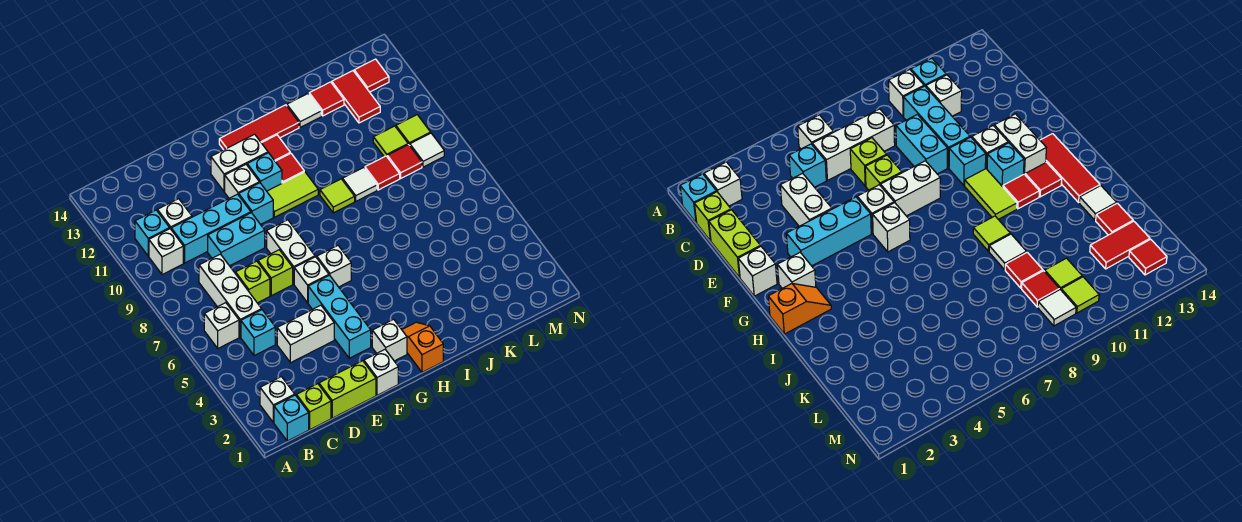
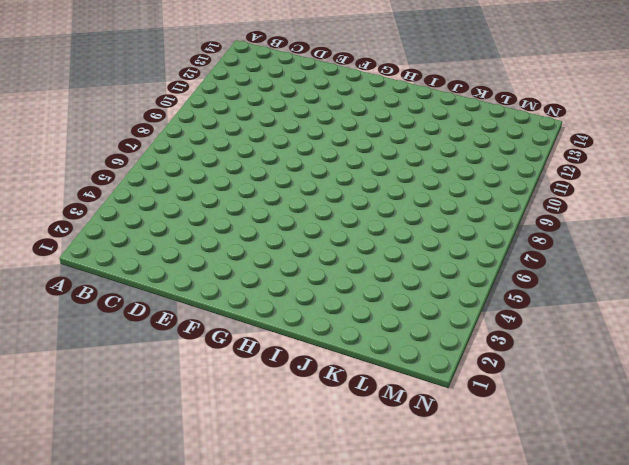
none -> cyan brick B1 level 1
none -> white brick B2 level 1
none -> white brick B6 level 1
none -> white brick B10 level 1

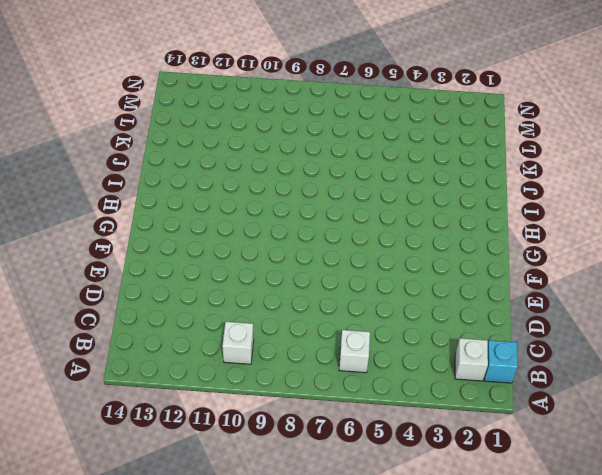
none -> cyan brick B11 level 1
none -> lime brick C1 level 1
none -> cyan brick C5 level 1
none -> white brick C6:C8 level 1

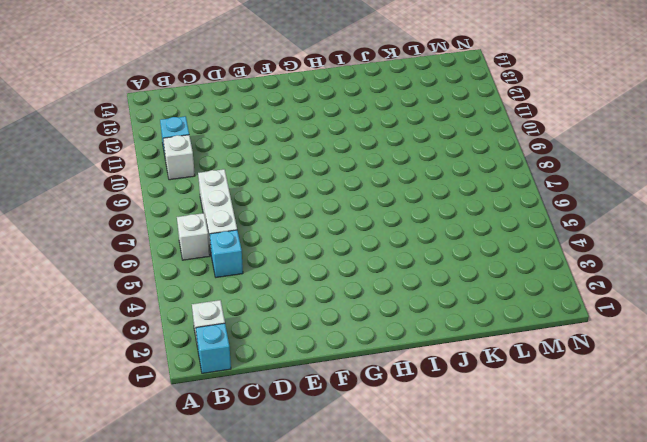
none -> lime brick C1 level 1
none -> cyan brick C10:E10 level 1
none -> white brick C11 level 1
none -> lime brick D1:E1 level 1

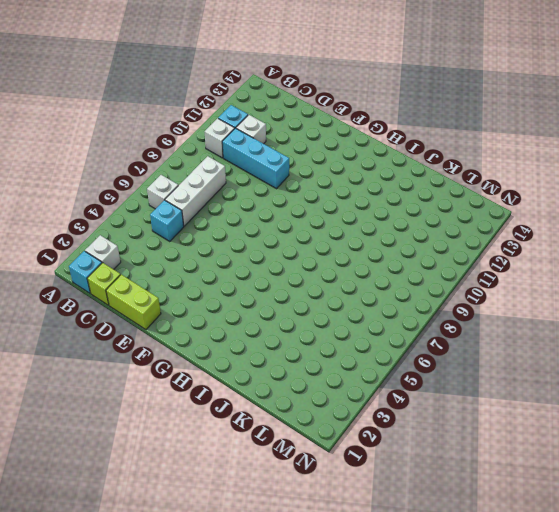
none -> white brick D4:E4 level 1
none -> lime brick D7 level 1
none -> cyan brick D9:E9 level 1
none -> lime brick E7 level 1

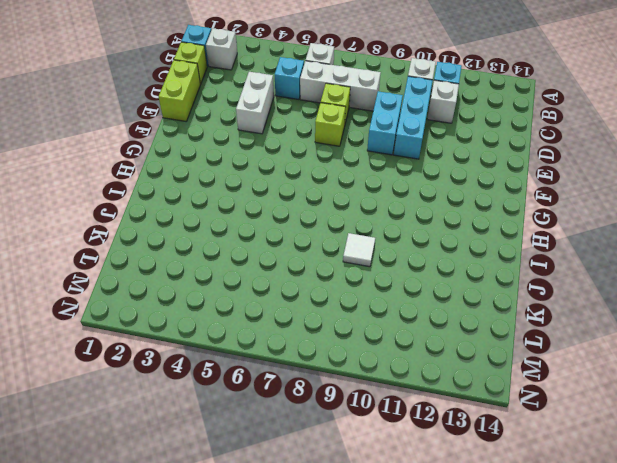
none -> white brick F1 level 1
none -> cyan brick F3:F5 level 1
none -> white brick F6 level 1
none -> white brick F7:F8 level 1

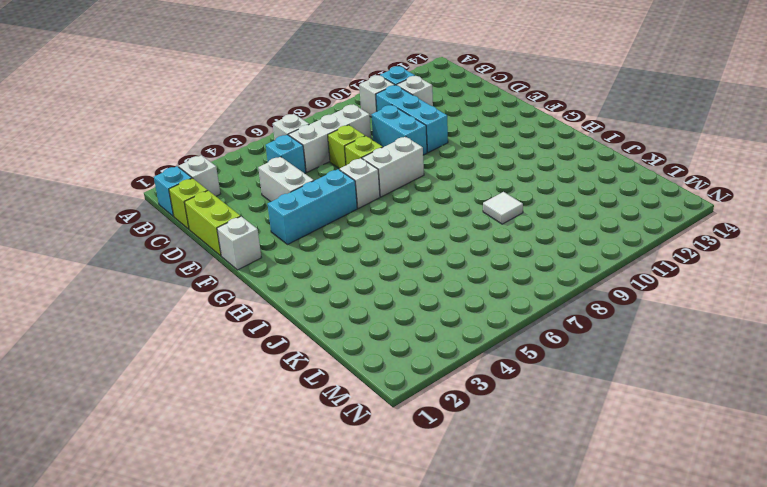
none -> cyan brick F10 level 1
none -> white brick F11 level 1
none -> white brick F12:G12 level 1
none -> white brick G2 level 1

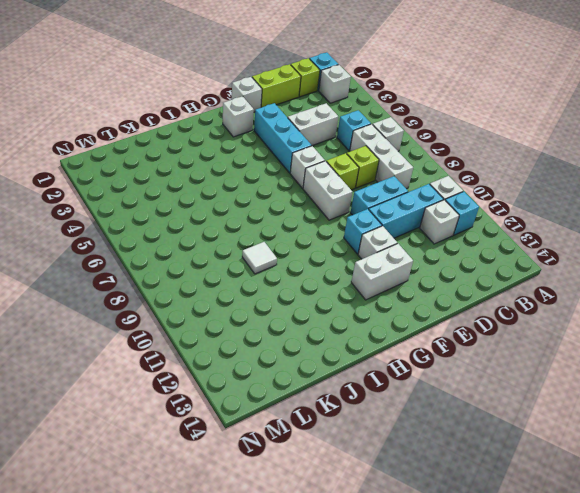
none -> white brick G6 level 1
none -> lime tile G10:H10 level 1
none -> cyan brick G11 level 1
none -> red tile G13:I13 level 1

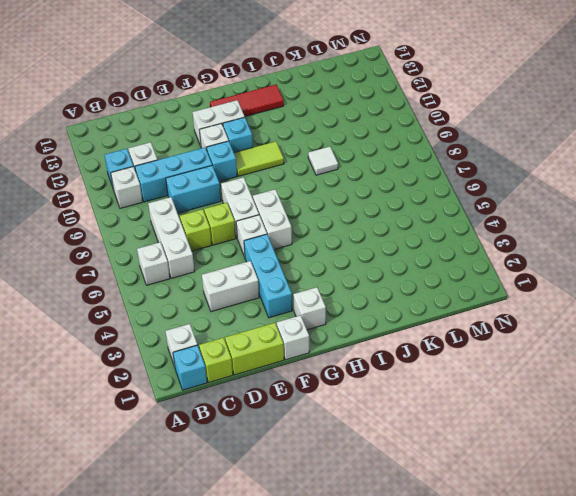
white brick G6:G7 level 1 -> white brick G6 level 1
none -> cyan brick C5 level 1
none -> orange slope H1:H2 level 1 top 1
none -> red tile H11 level 1
none -> red tile H12 level 1

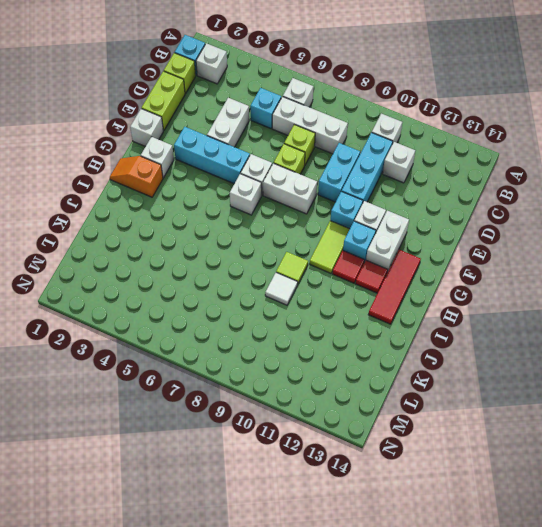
orange slope H1:H2 level 1 top 2 -> orange slope H1:H2 level 1 top 1
none -> cyan brick B11 level 1
none -> white tile J13 level 1
none -> red tile K9 level 1
none -> red tile K13 level 1

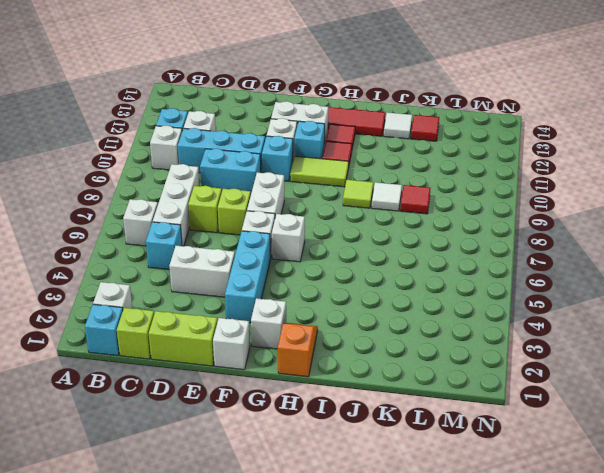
none -> red tile L9 level 1
none -> lime tile L10 level 1
none -> red tile L12:L13 level 1
none -> white tile M9 level 1

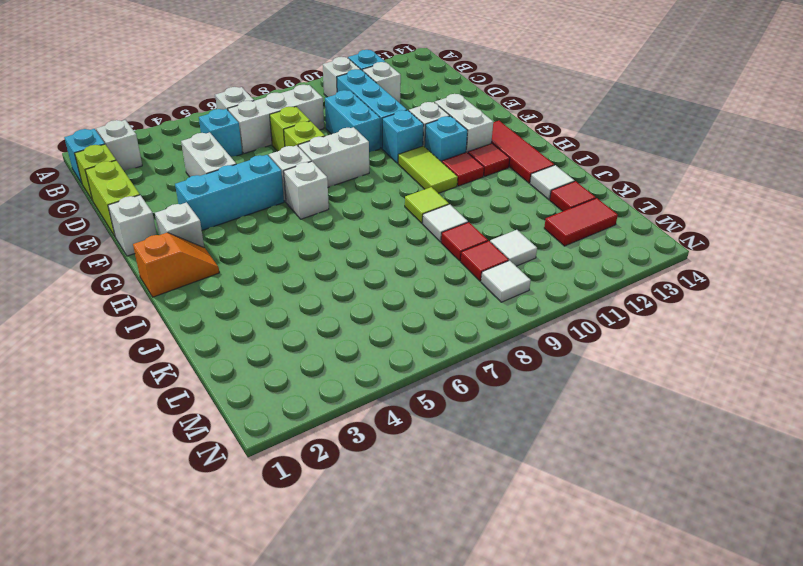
white tile L10 level 1 -> lime tile L10 level 1
none -> lime tile M10 level 1
none -> red tile M13 level 1

